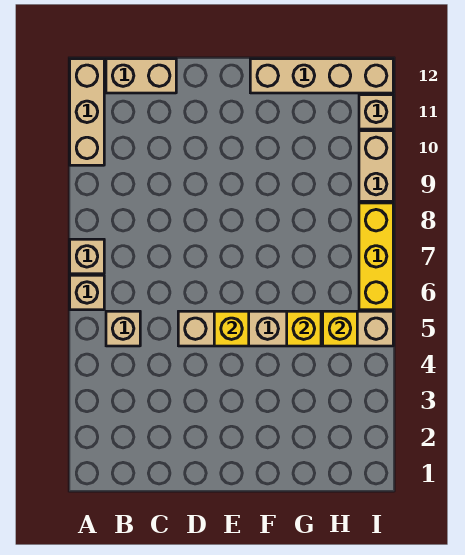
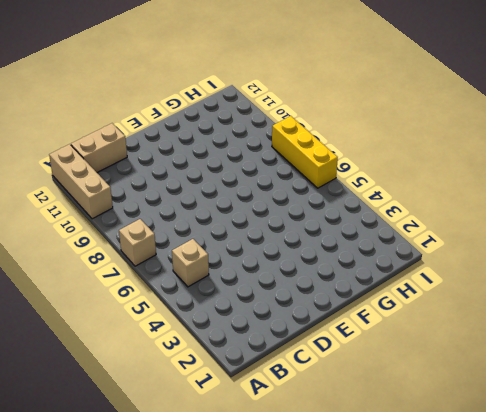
none -> tan brick A6 level 1
none -> tan brick D5:I5 level 1
none -> tan brick F12:I12 level 1

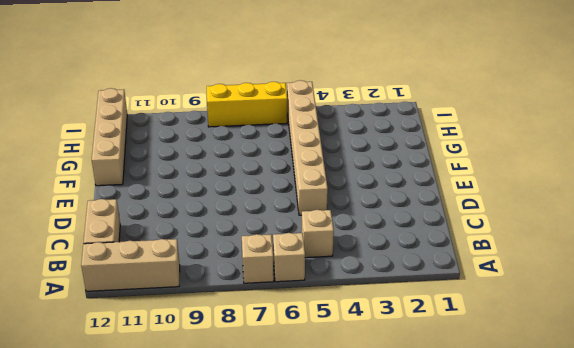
none -> tan brick I9:I10 level 1
none -> tan brick I11 level 1
none -> yellow brick E5 level 2

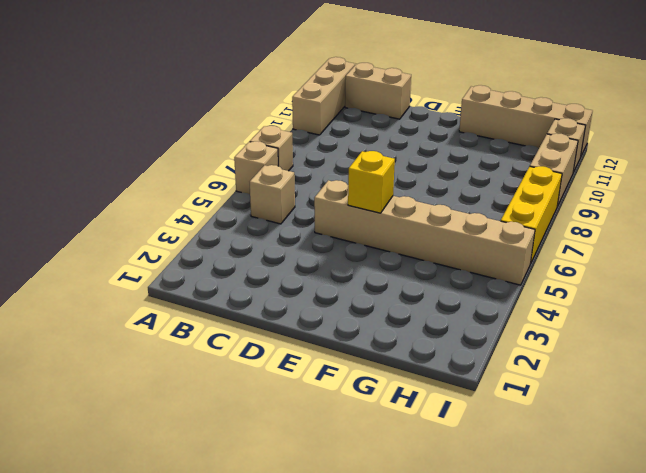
none -> yellow brick G5 level 2
none -> yellow brick H5 level 2

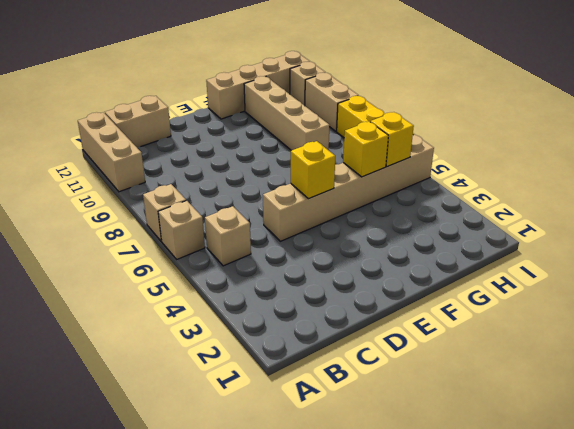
tan brick G8:G11 level 1 -> none

